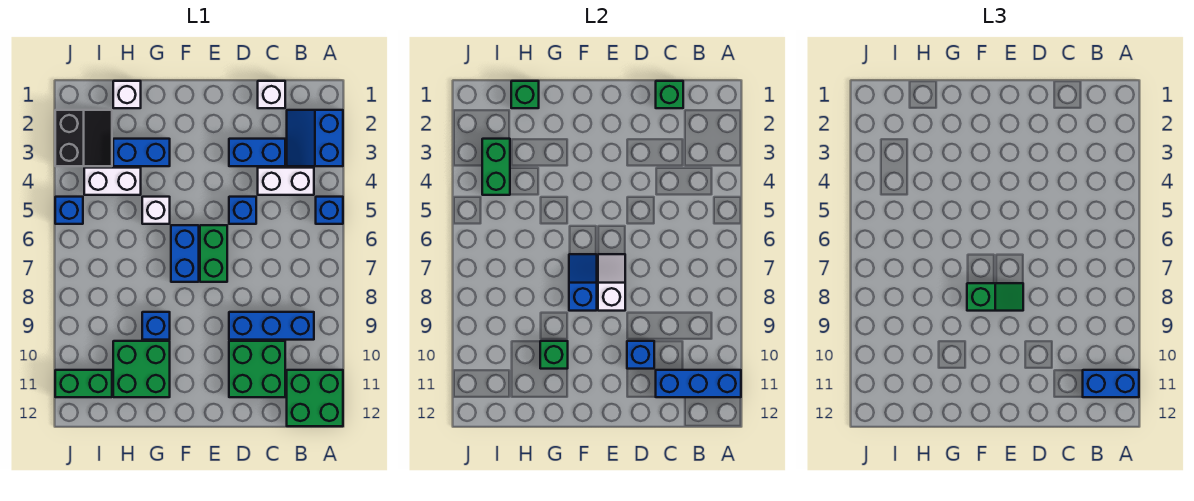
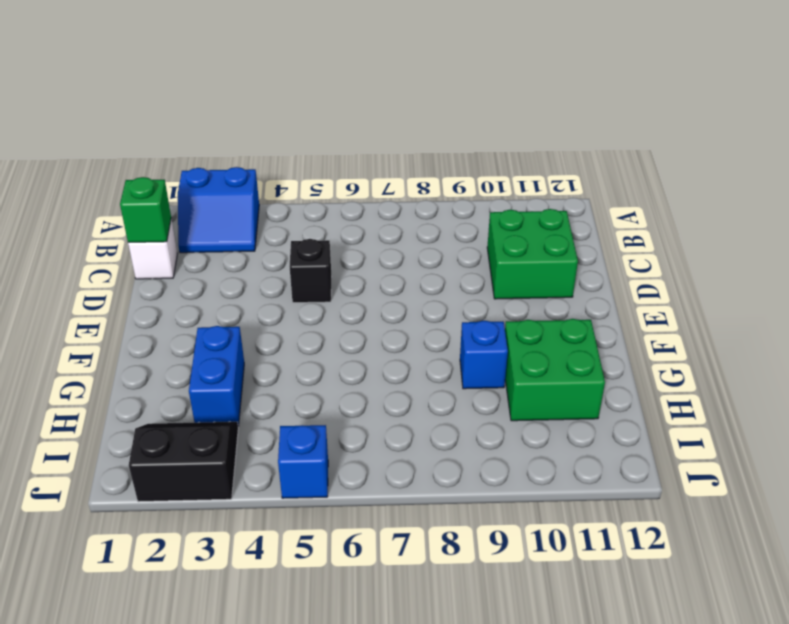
black brick D5 level 1 -> blue brick D5 level 1
none -> blue brick A5 level 1
none -> green brick A11:B12 level 1
none -> white brick B4:C4 level 1
none -> blue brick B9:D9 level 1

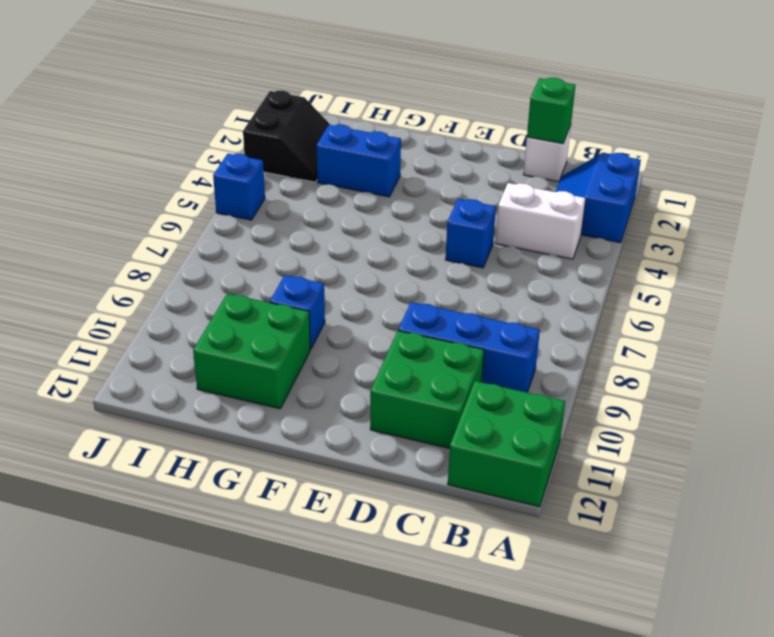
none -> blue brick A5 level 1
none -> blue brick C3:D3 level 1
none -> green brick E6:E7 level 1
none -> blue brick F6:F7 level 1

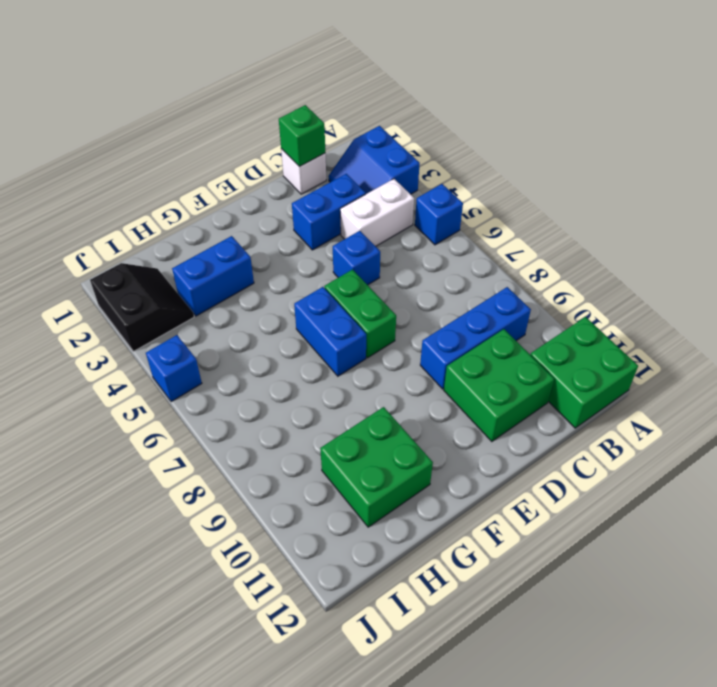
none -> white brick G5 level 1
none -> blue brick G9 level 1
none -> white brick H1 level 1
none -> white brick H4:I4 level 1

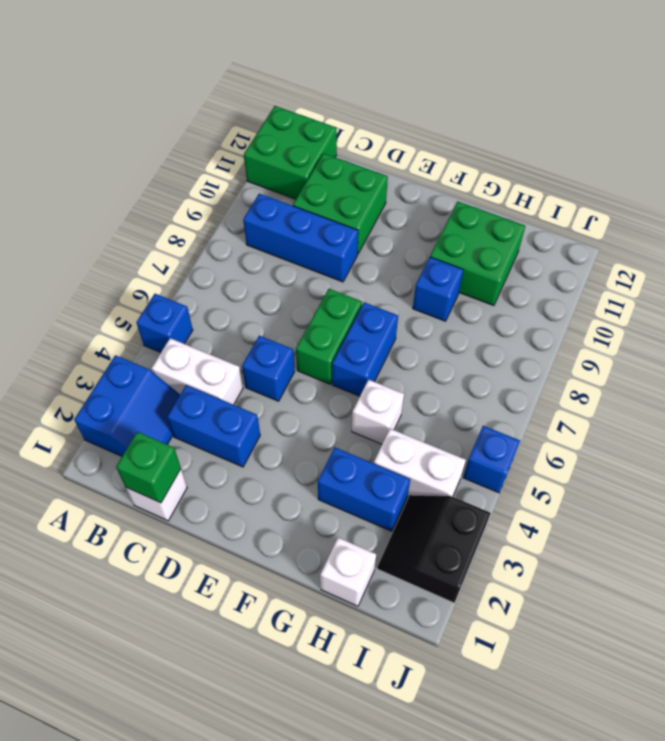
none -> green brick I11:J11 level 1
none -> blue brick A11:C11 level 2
none -> blue brick D10 level 2
none -> white slope E7:E8 level 2 top 8

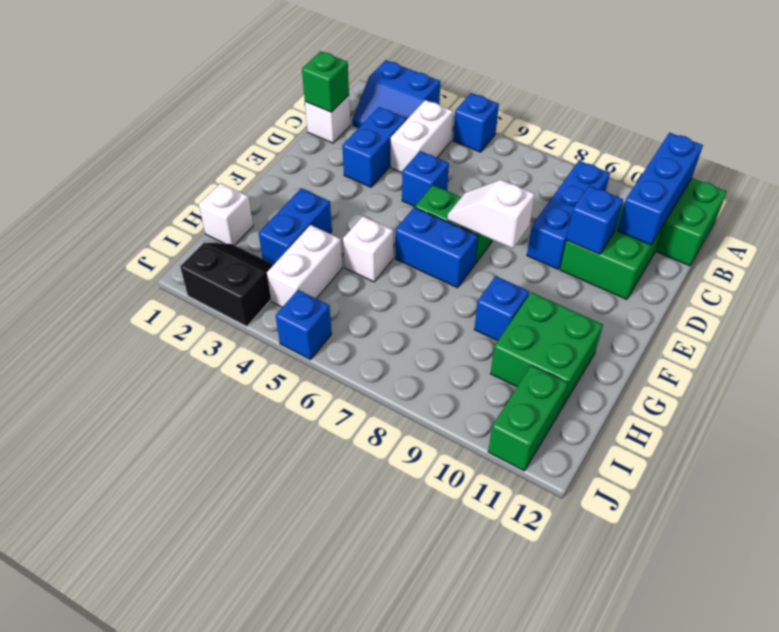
none -> blue slope F7:F8 level 2 top 8
none -> green brick G10 level 2
none -> green brick H1 level 2
none -> green brick I3:I4 level 2

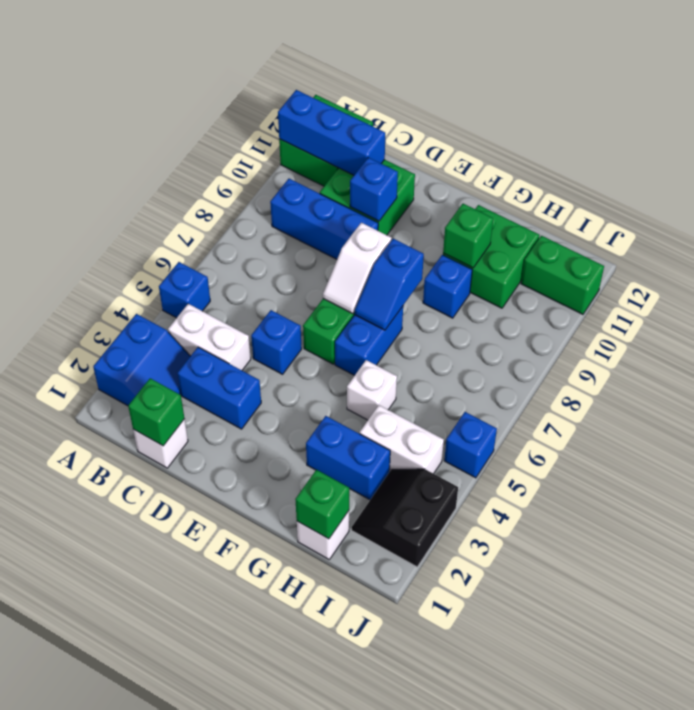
none -> green brick I3:I4 level 2
none -> blue brick A11:B11 level 3
none -> green slope E8:F8 level 3 top F

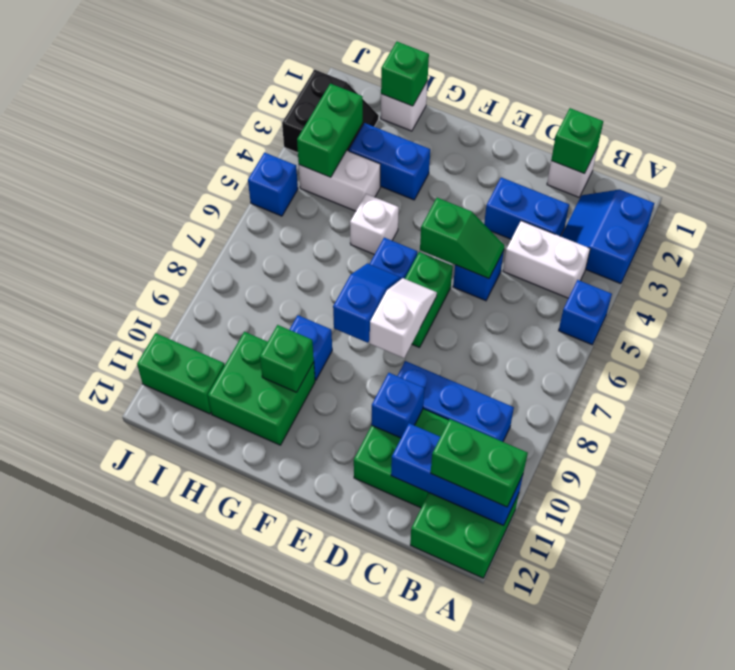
green brick A11:B11 level 3 -> blue brick A11:B11 level 3
green slope D5:E5 level 2 top E -> green slope E8:F8 level 3 top F

